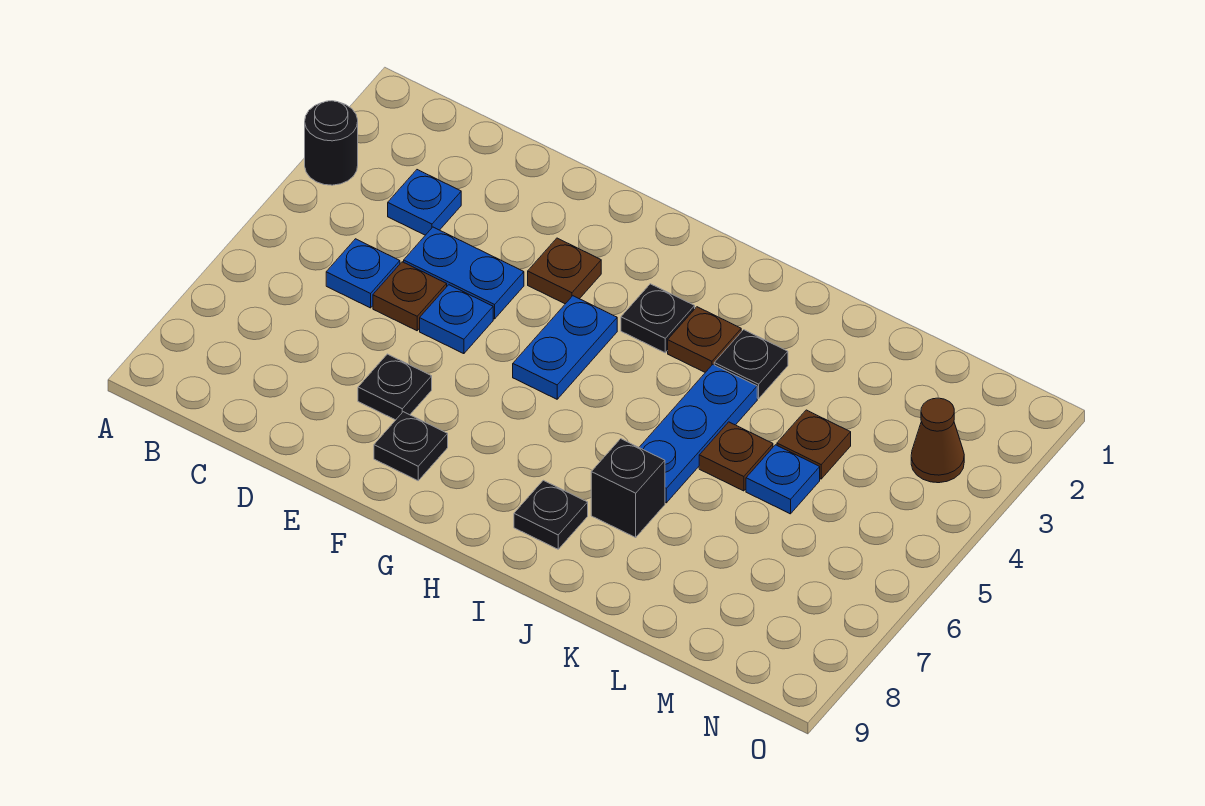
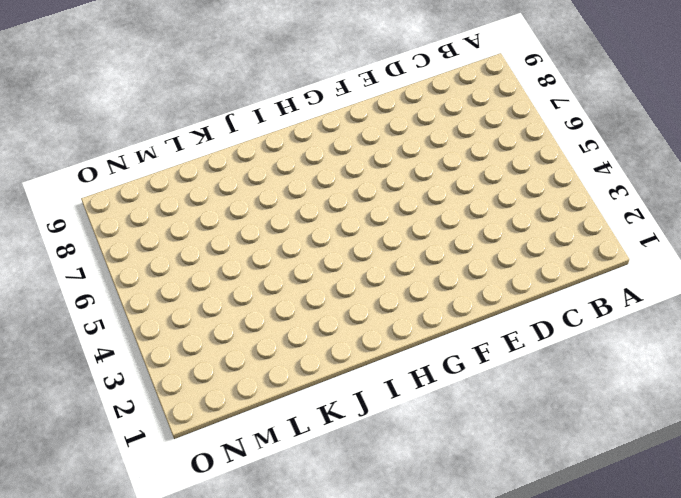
none -> black round brick A3 level 1
none -> blue plate C3 level 1
none -> blue plate C5 level 1

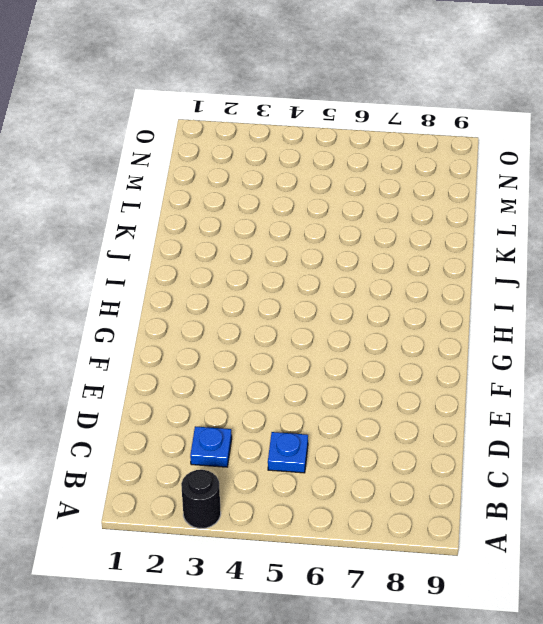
none -> blue plate D4:E4 level 1
none -> brown plate D5 level 1
none -> blue plate E5 level 1

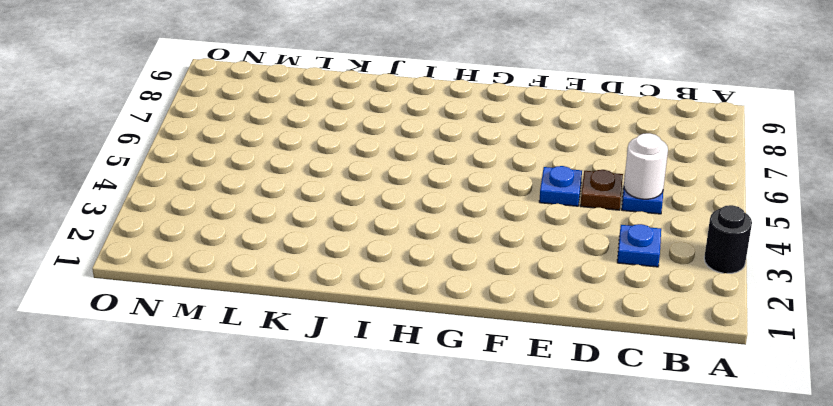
white round brick C5 level 2 -> none
none -> blue plate D4:E4 level 1
none -> black plate E7 level 1
none -> brown plate F3 level 1

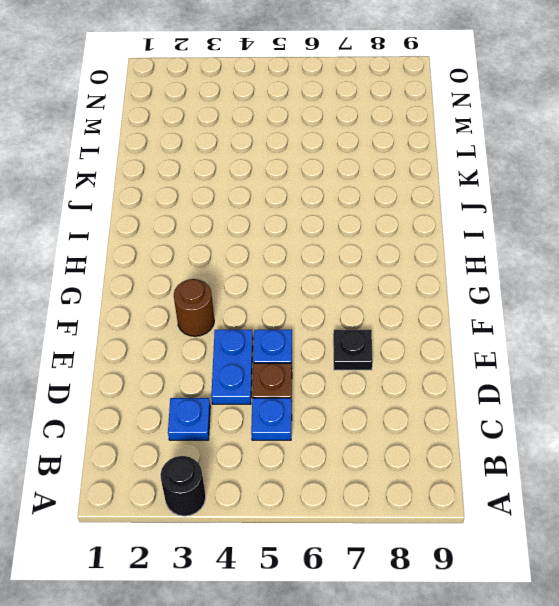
brown round brick F3 level 1 -> brown plate F3 level 1
none -> black plate F8 level 1
none -> blue plate G4:G5 level 1
none -> black plate H3 level 1

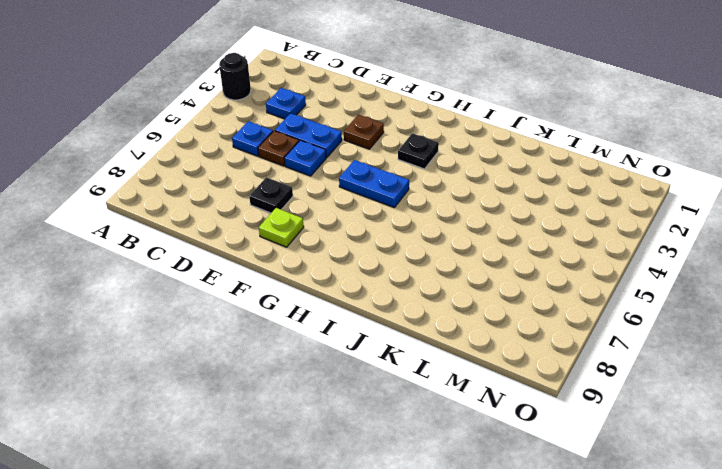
lime plate F8 level 1 -> black plate F8 level 1
blue plate G5:H5 level 1 -> blue plate G4:G5 level 1
none -> brown plate I3 level 1
none -> black plate I8 level 1
none -> black plate J3 level 1

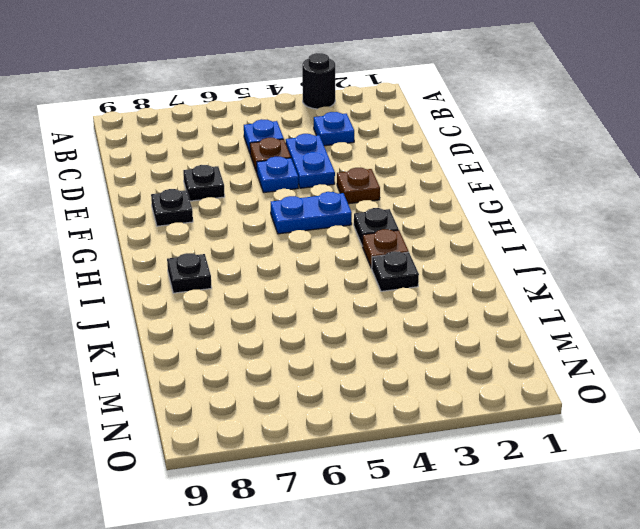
none -> blue plate J4:J6 level 1
none -> black brick J7 level 1
none -> brown plate K5 level 1

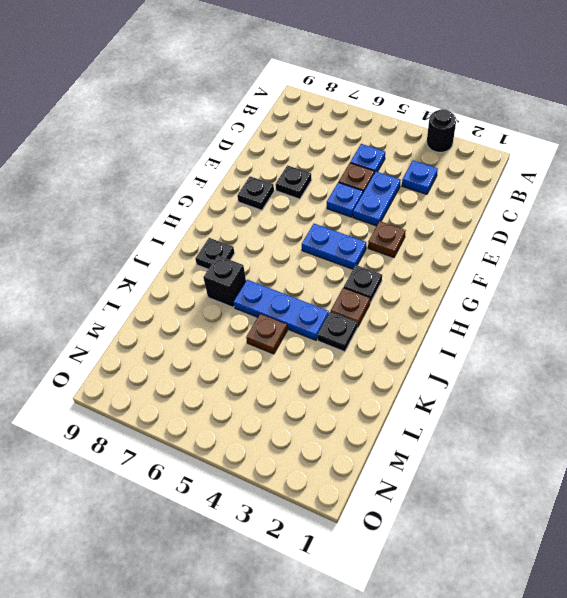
none -> brown plate L4 level 1
none -> blue plate L5 level 1
none -> brown cone N3 level 1

